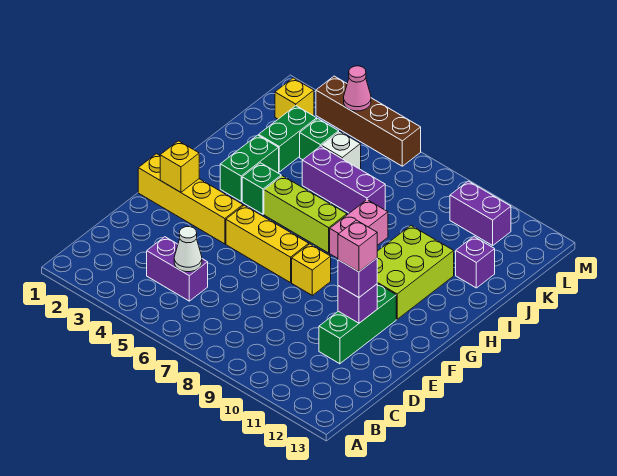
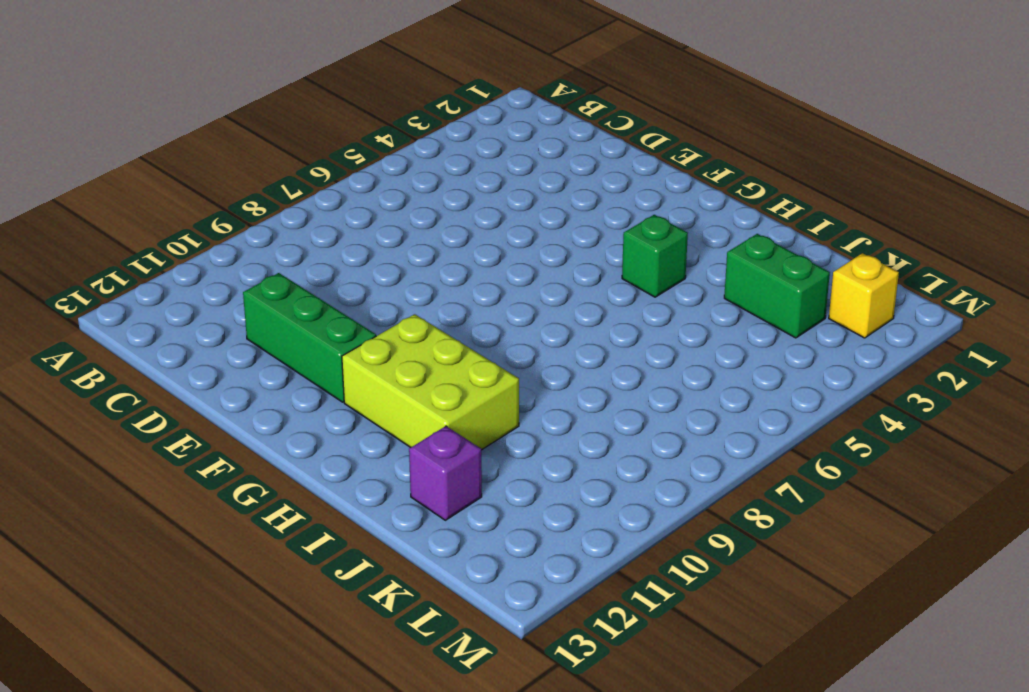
none -> purple brick C4:C5 level 1
none -> yellow brick F1:F4 level 1
none -> yellow brick F5:F7 level 1

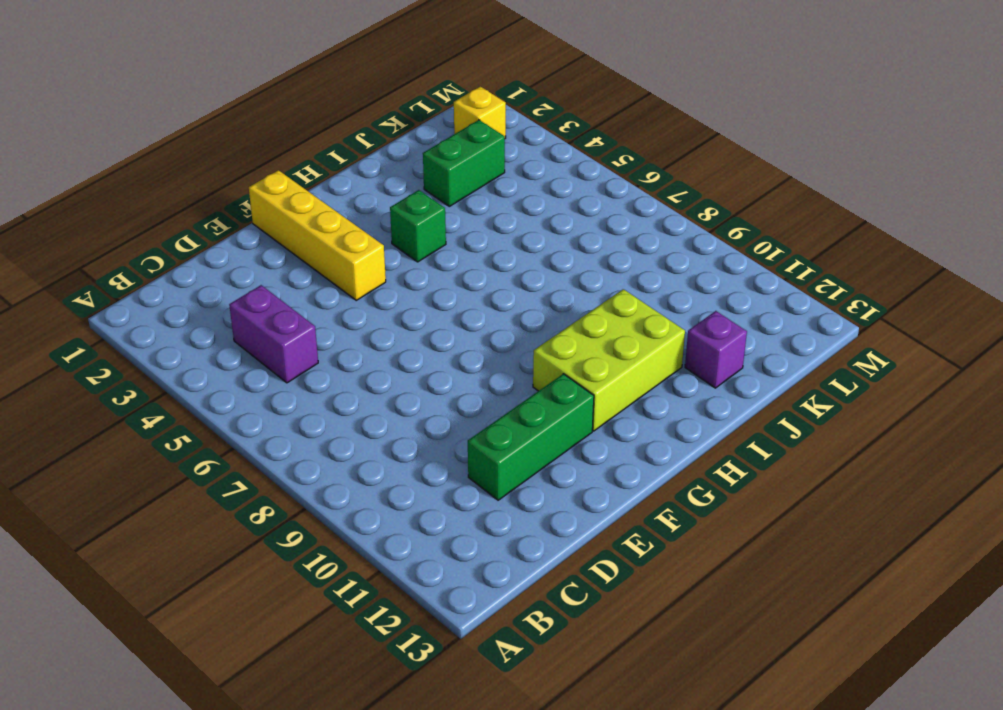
none -> yellow brick F5:F7 level 1
none -> yellow brick F8 level 1
none -> green brick H3:I3 level 1

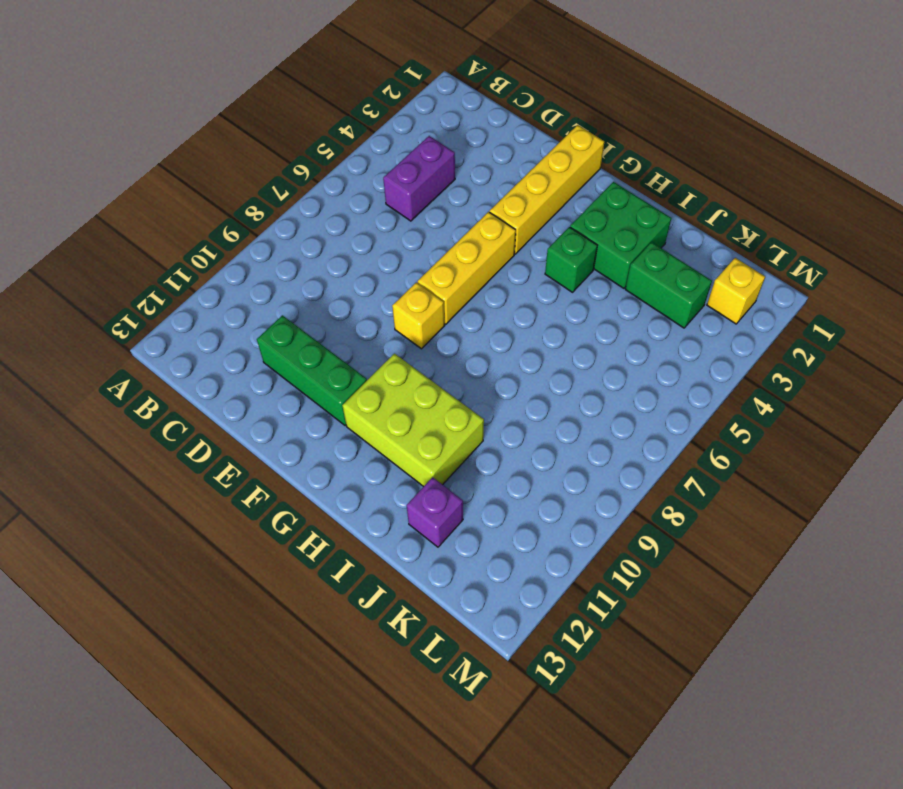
green brick H2:I3 level 1 -> green brick H3:I3 level 1
none -> lime brick H5:H7 level 1
none -> pink brick H8:I8 level 1
none -> purple brick J5:J7 level 1

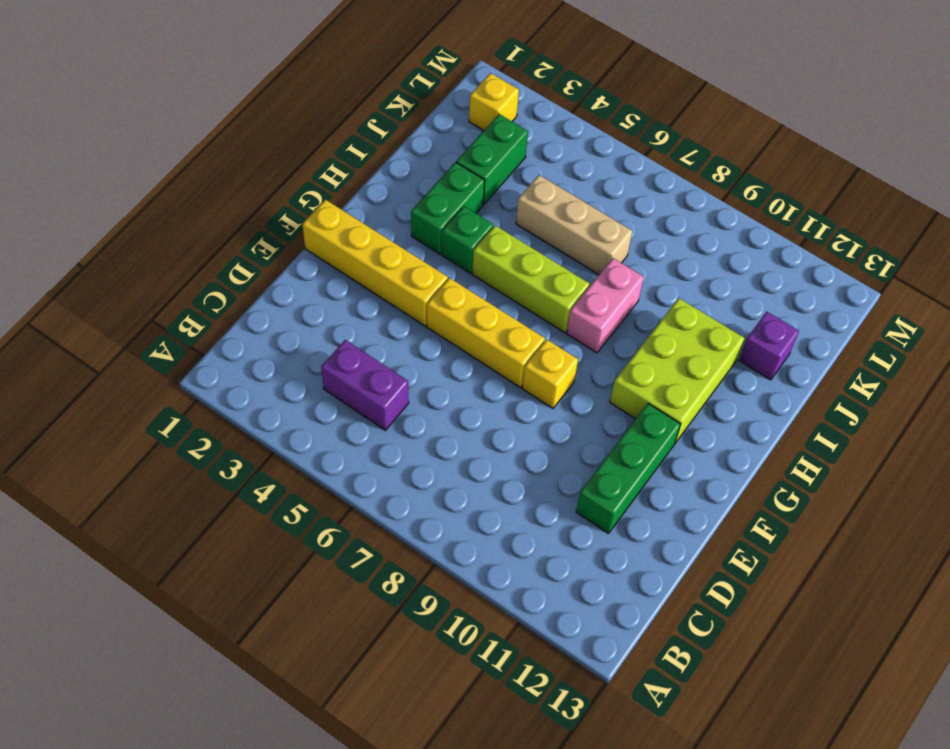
tan brick J5:J7 level 1 -> purple brick J5:J7 level 1
none -> green brick K4 level 1
none -> white brick K5 level 1
none -> purple brick L10:L11 level 1

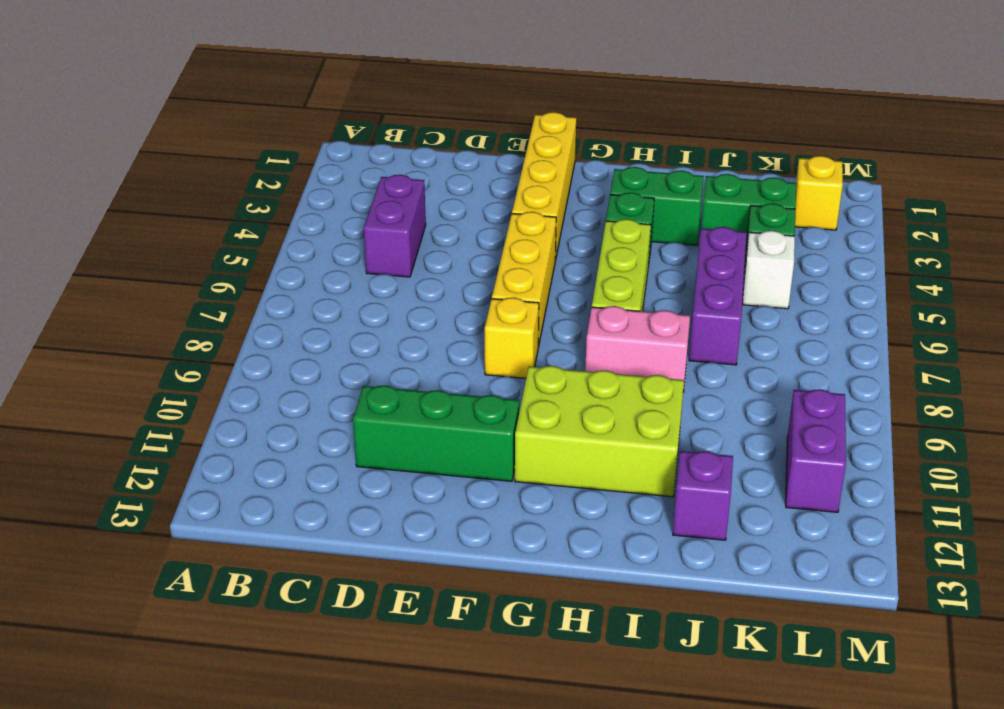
none -> brown brick M3:M6 level 1
none -> white cone C5 level 2
none -> purple brick E11 level 2

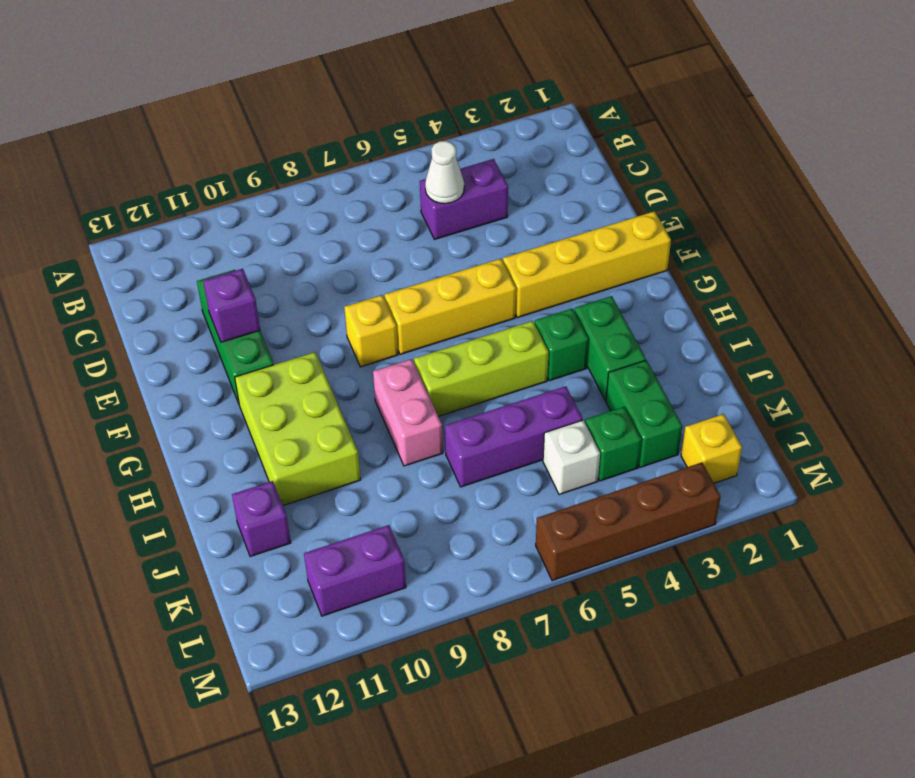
none -> yellow brick F2 level 2
none -> pink cone M4 level 2
none -> purple brick E11 level 3

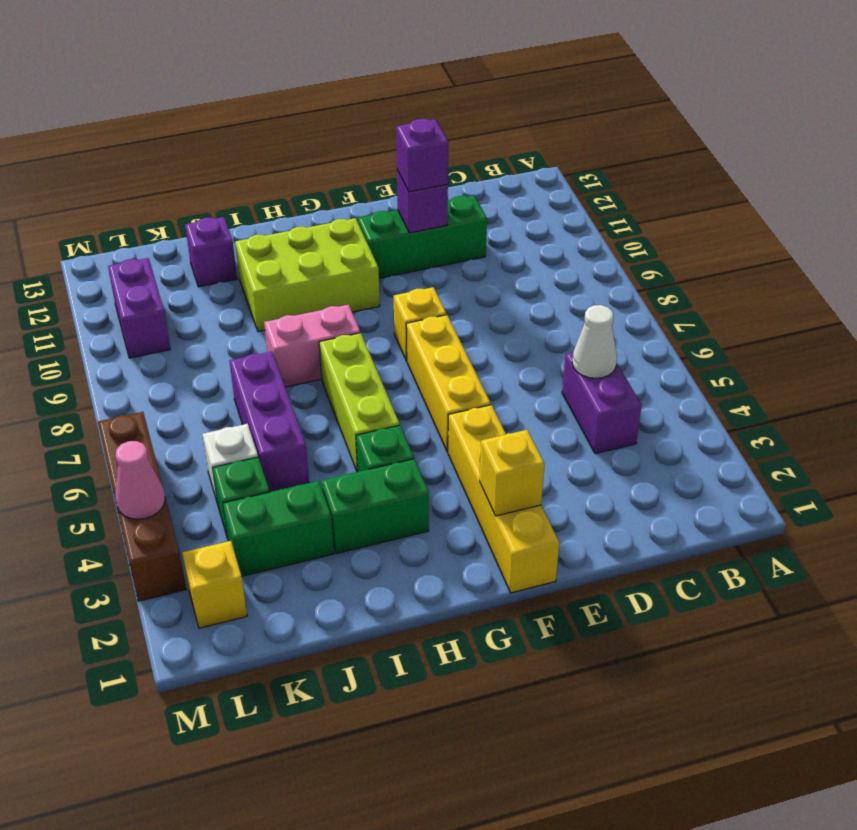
none -> pink brick E11 level 4

